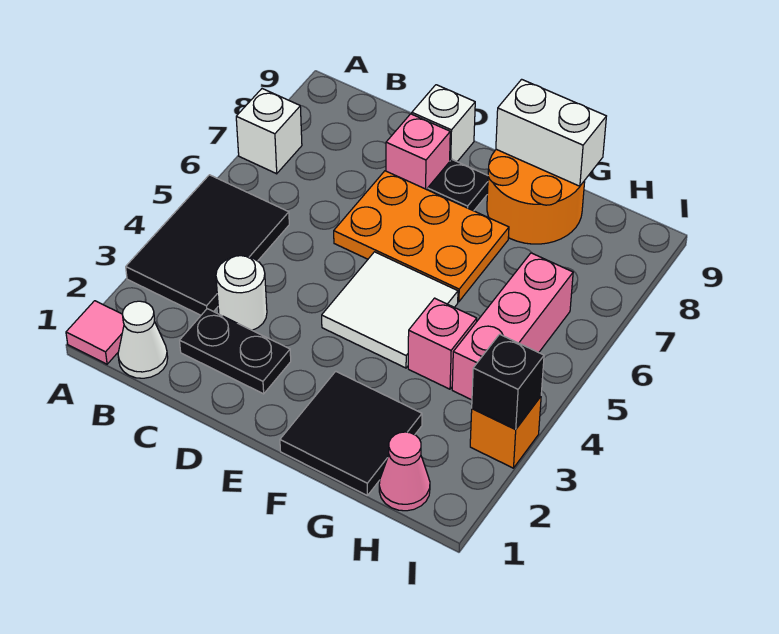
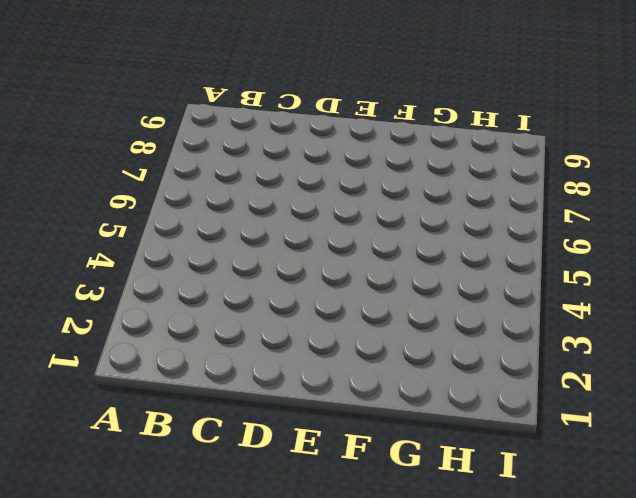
none -> pink tile A1 level 1
none -> black tile A3:B5 level 1
none -> white brick A7 level 1

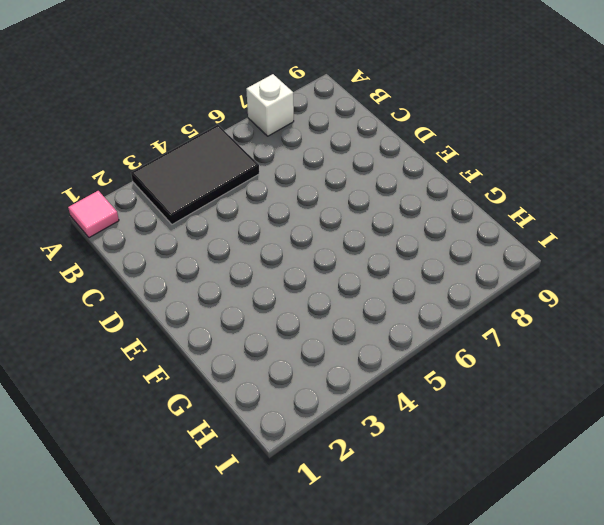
none -> white cone B1 level 1
none -> black plate C2:D2 level 1
none -> white round brick C3 level 1

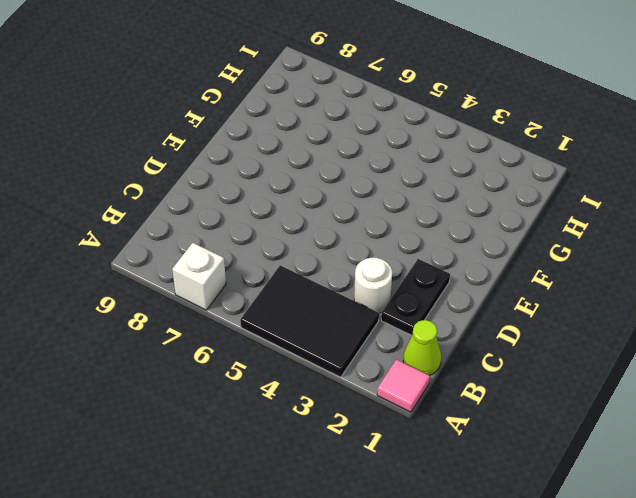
lime cone B1 level 1 -> white cone B1 level 1
none -> orange plate D6:F7 level 1
none -> pink brick D8 level 1
none -> white brick D9 level 1

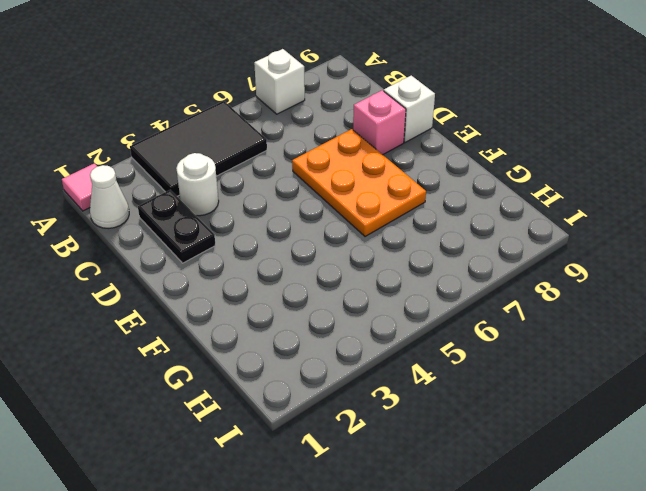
none -> white tile E4:F5 level 1
none -> black plate E8 level 1
none -> black tile F1:G2 level 1

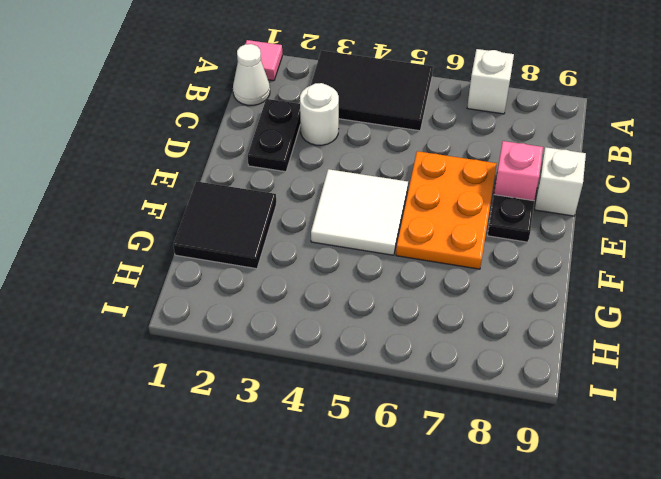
none -> orange round brick F8:G9 level 1
none -> pink brick G4 level 1
none -> pink cone H1 level 1

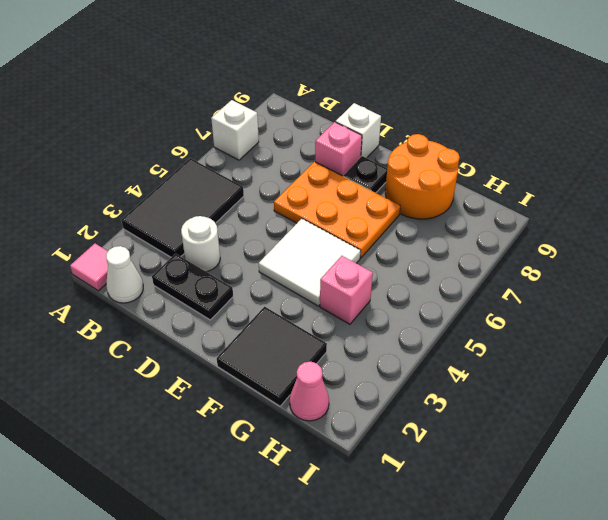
none -> pink brick H4:H6 level 1
none -> orange brick I3 level 1
none -> white brick F9:G9 level 2

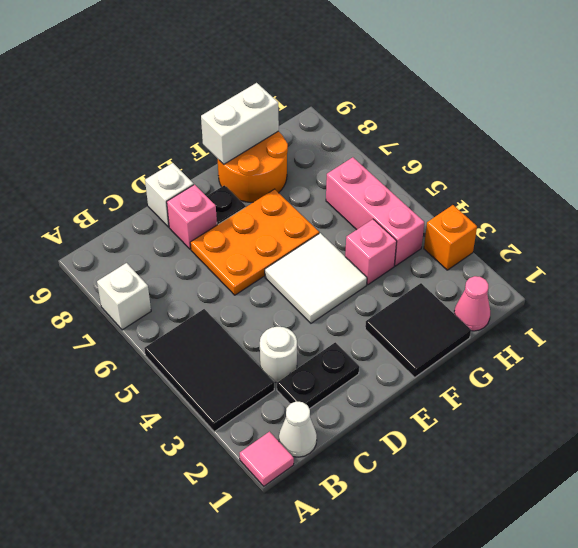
none -> black brick I3 level 2

